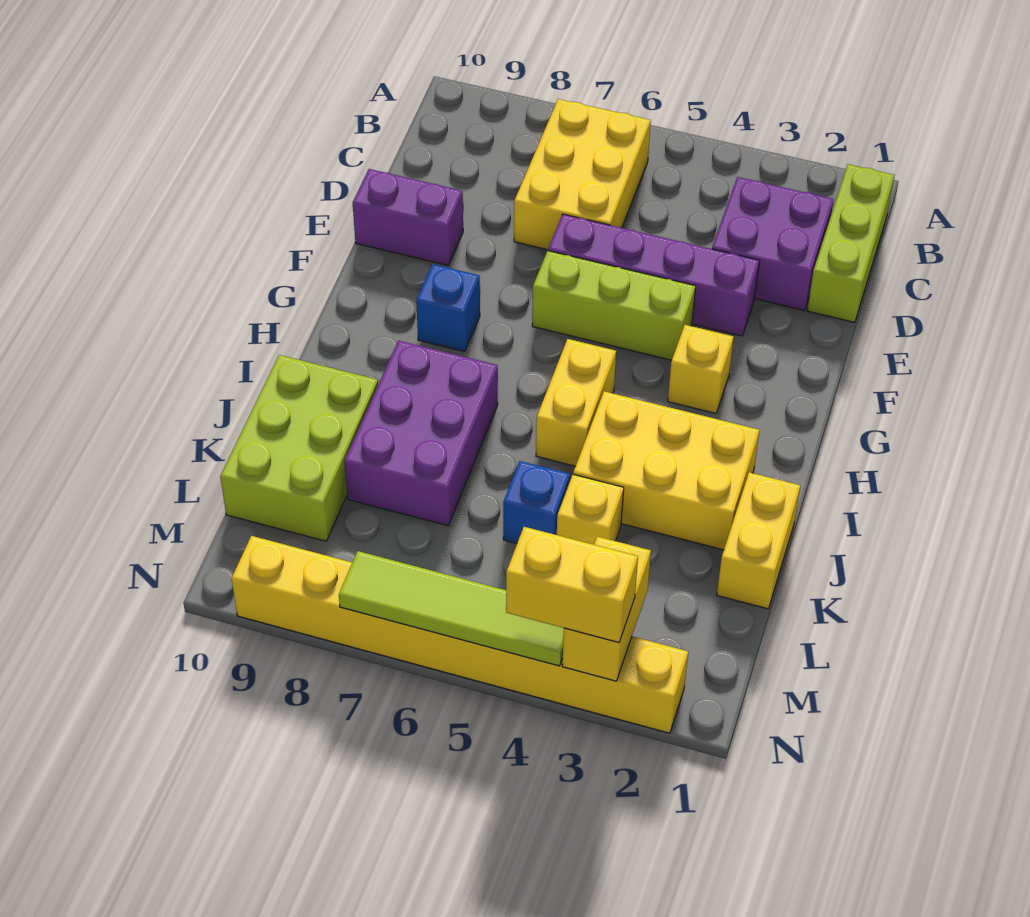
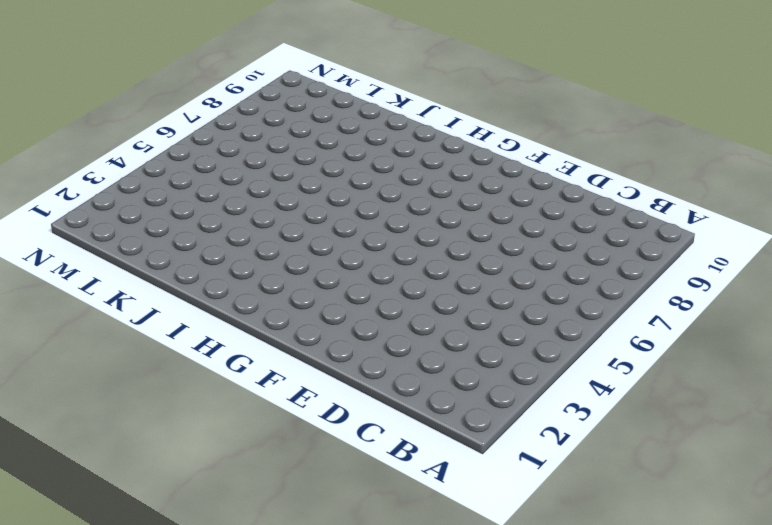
none -> lime brick B1:D1 level 1
none -> yellow brick B6:D7 level 1
none -> purple brick C2:D3 level 1

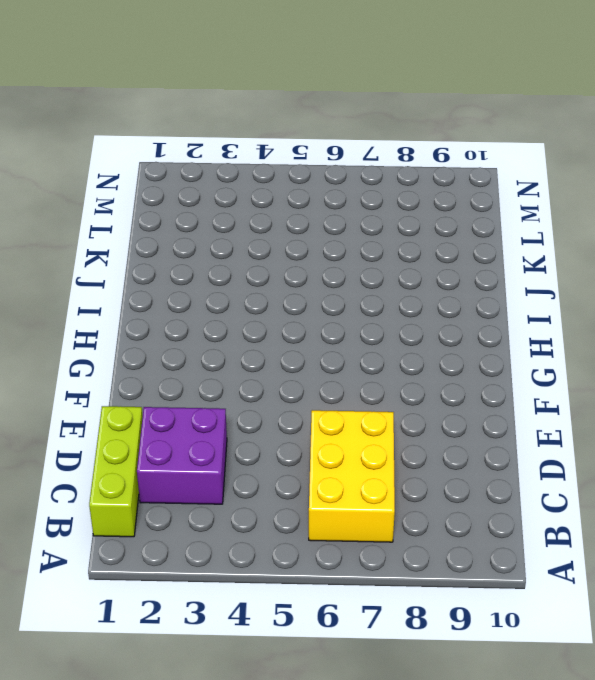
none -> purple brick E3:E6 level 1
none -> purple brick E9:E10 level 1
none -> lime brick F4:F6 level 1

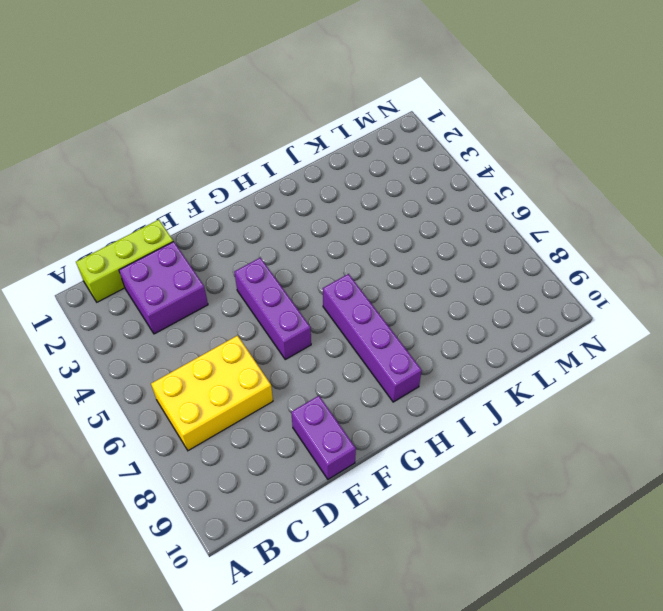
purple brick F4:F6 level 1 -> lime brick F4:F6 level 1
purple brick H6:H9 level 1 -> purple brick E3:E6 level 1
none -> yellow brick G3 level 1
none -> blue brick G8 level 1
none -> yellow brick H5:I5 level 1

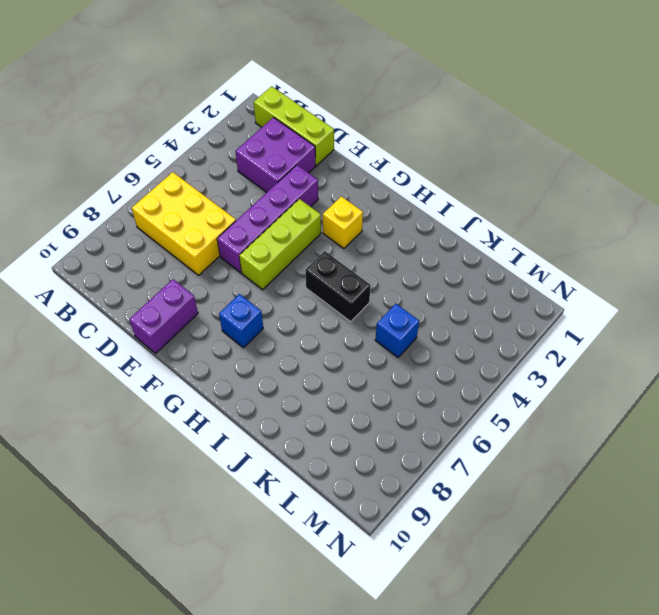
black brick H5:I5 level 1 -> yellow brick H5:I5 level 1
none -> yellow brick I2:J4 level 1
none -> purple brick I7:K8 level 1
none -> yellow brick J1:K1 level 1

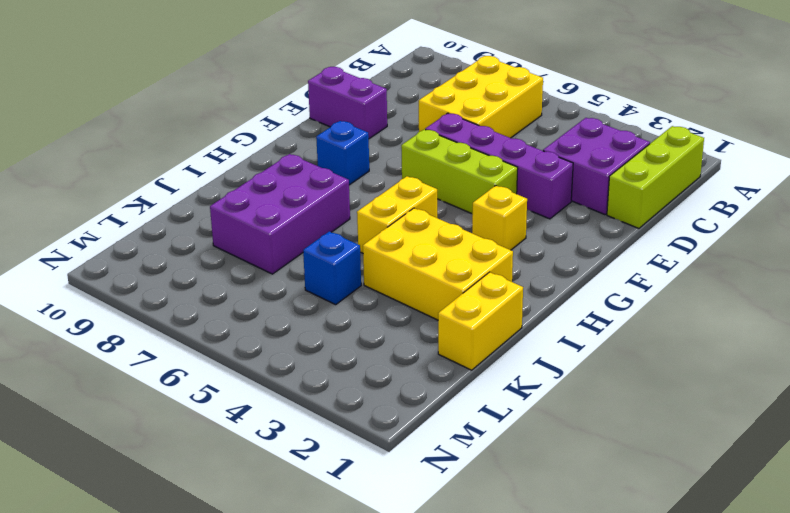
none -> lime brick J9:L10 level 1
none -> yellow brick K4 level 1
none -> yellow brick N2:N9 level 1

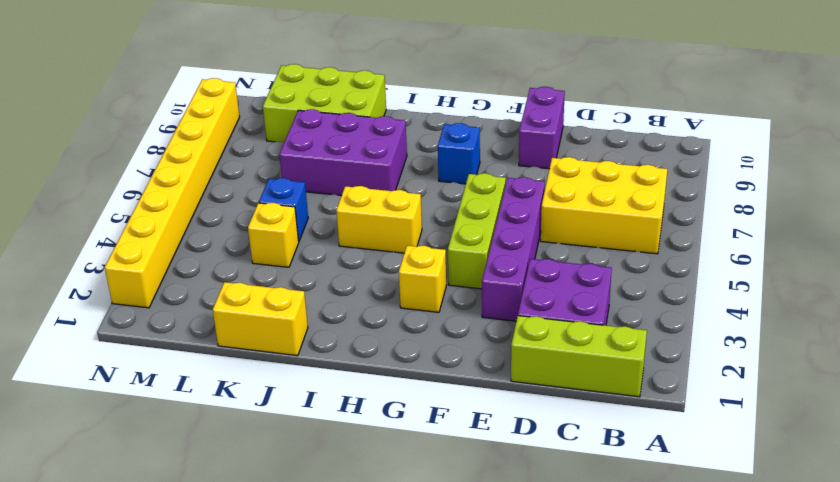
none -> yellow brick I2:J4 level 1
none -> yellow brick M3:N3 level 2
none -> lime tile N4:N7 level 2

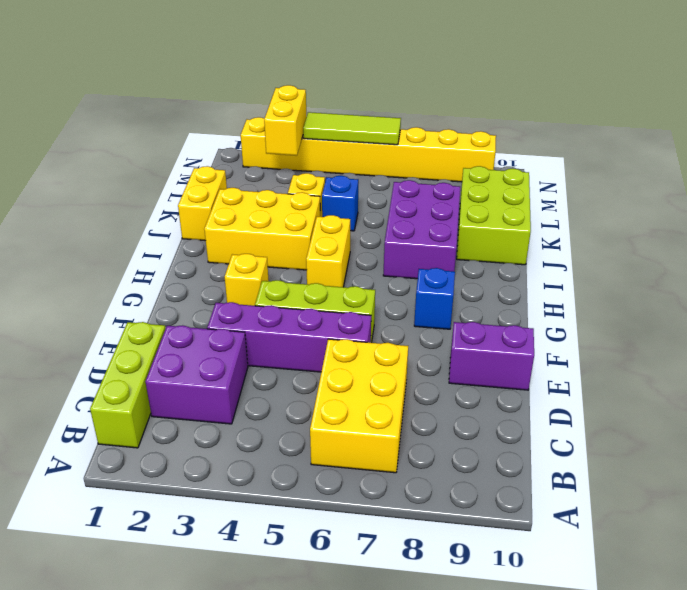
lime tile N4:N6 level 2 -> lime tile N4:N7 level 2
none -> yellow brick N3:N4 level 3

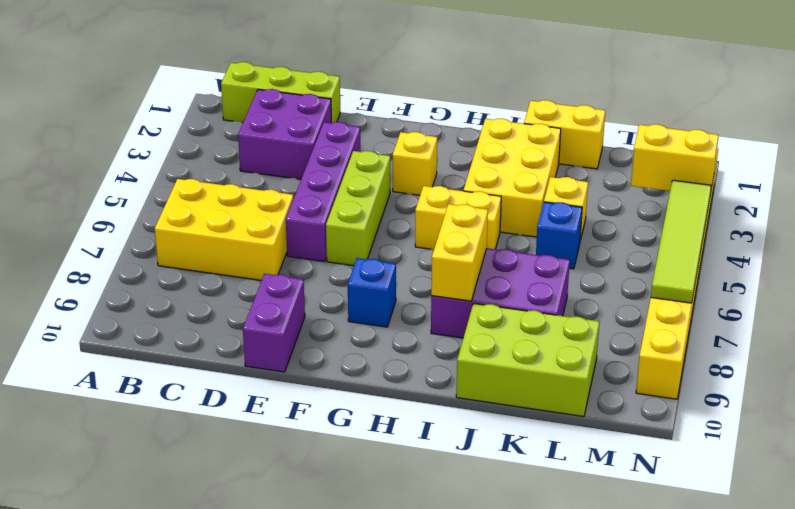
yellow brick I7:I8 level 2 -> yellow brick N3:N4 level 3

